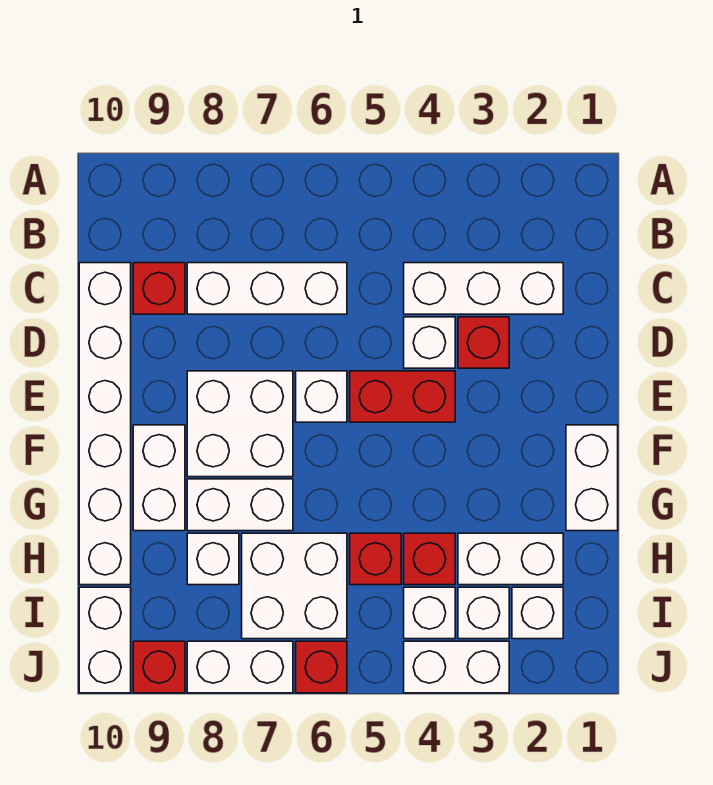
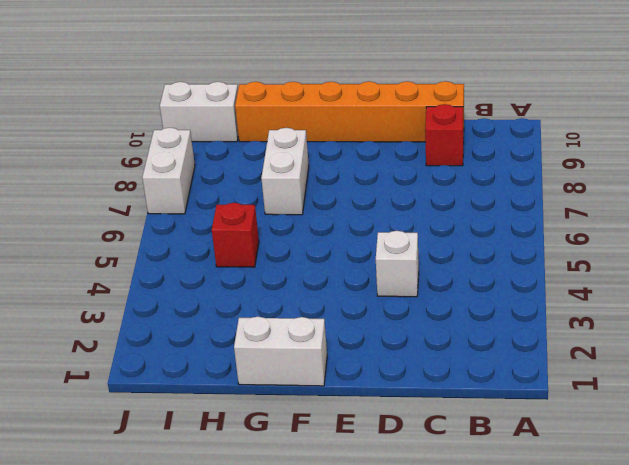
orange brick C10:H10 level 1 -> white brick C10:H10 level 1
none -> white brick C2:C4 level 1
none -> white brick C6:C8 level 1
none -> red brick D3 level 1

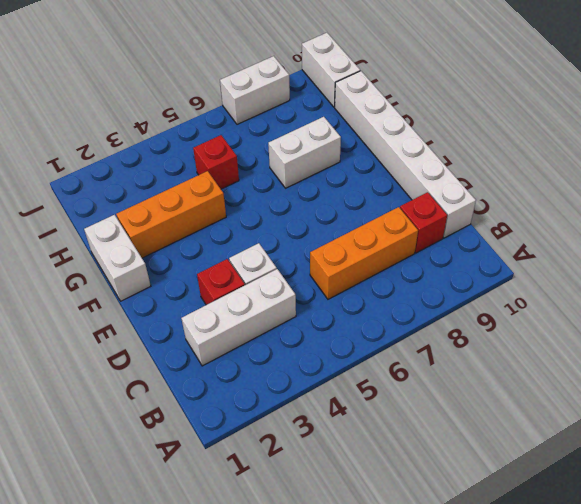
orange brick C6:C8 level 1 -> white brick C6:C8 level 1
orange brick G2:G4 level 1 -> none
none -> red brick E4:E5 level 1
none -> white brick E6 level 1
none -> white brick E7:F8 level 1

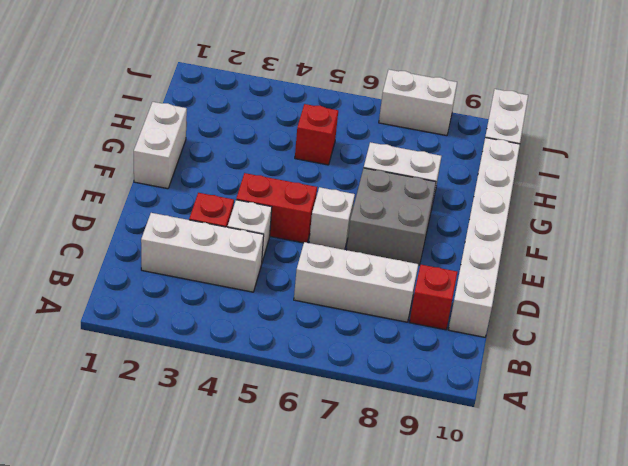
grey brick E7:F8 level 1 -> white brick E7:F8 level 1
none -> white brick F9:G9 level 1
none -> white brick H2:H3 level 1
none -> red brick H4 level 1

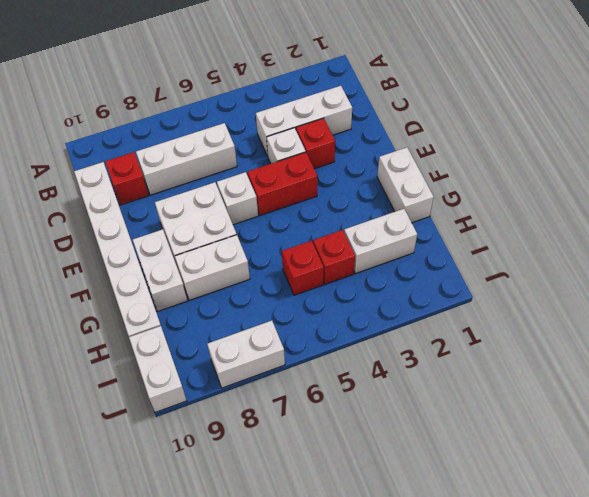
none -> white brick H6:I7 level 1
none -> white brick H8 level 1
none -> white brick I2 level 1

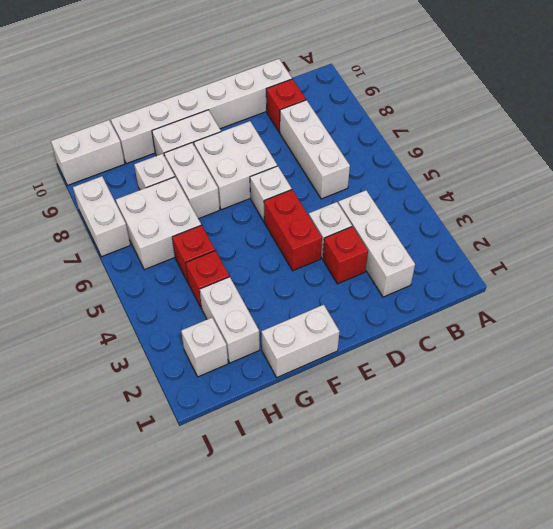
none -> white brick I3 level 1
none -> white brick I4 level 1
none -> white brick J3:J4 level 1

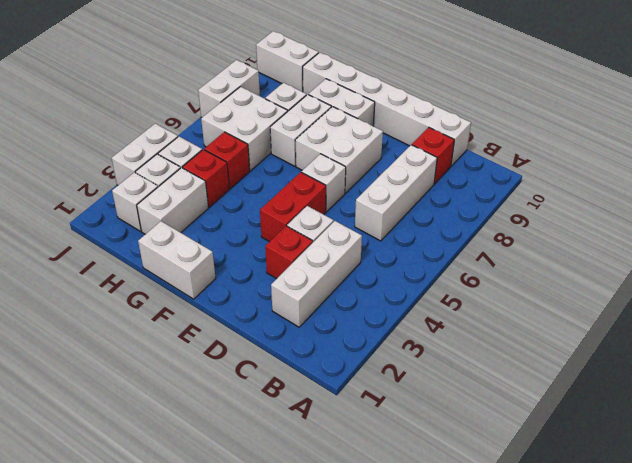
none -> red brick J6 level 1
none -> red brick J9 level 1

